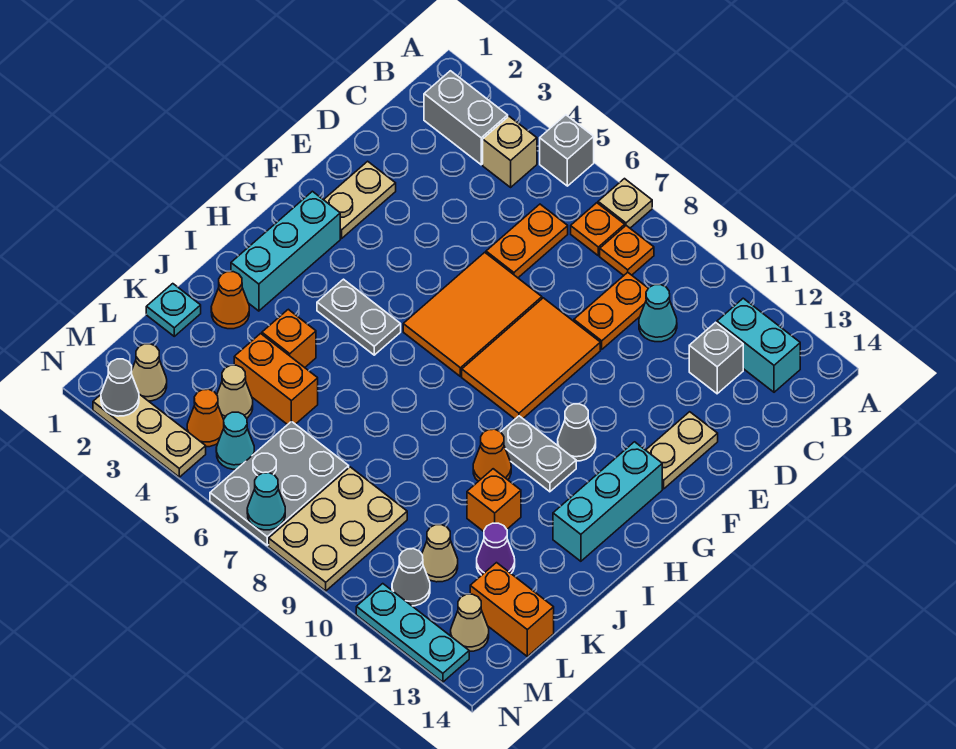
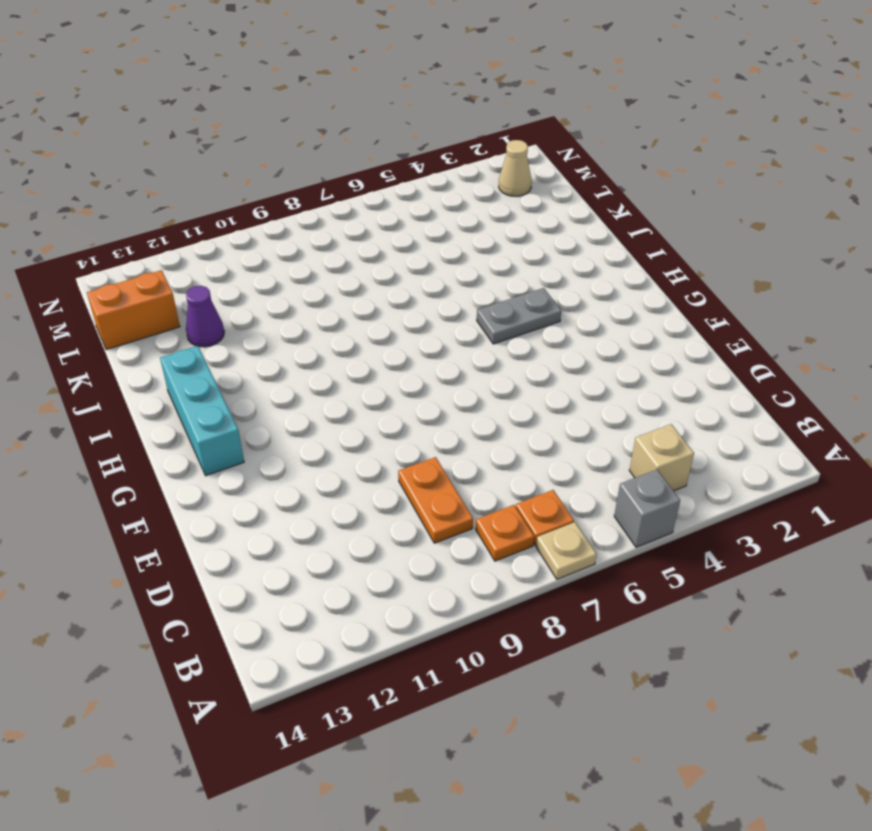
none -> grey brick B2:B3 level 1
none -> cyan brick B12:B13 level 1
none -> orange plate C6:D6 level 1
none -> cyan cone C10 level 1

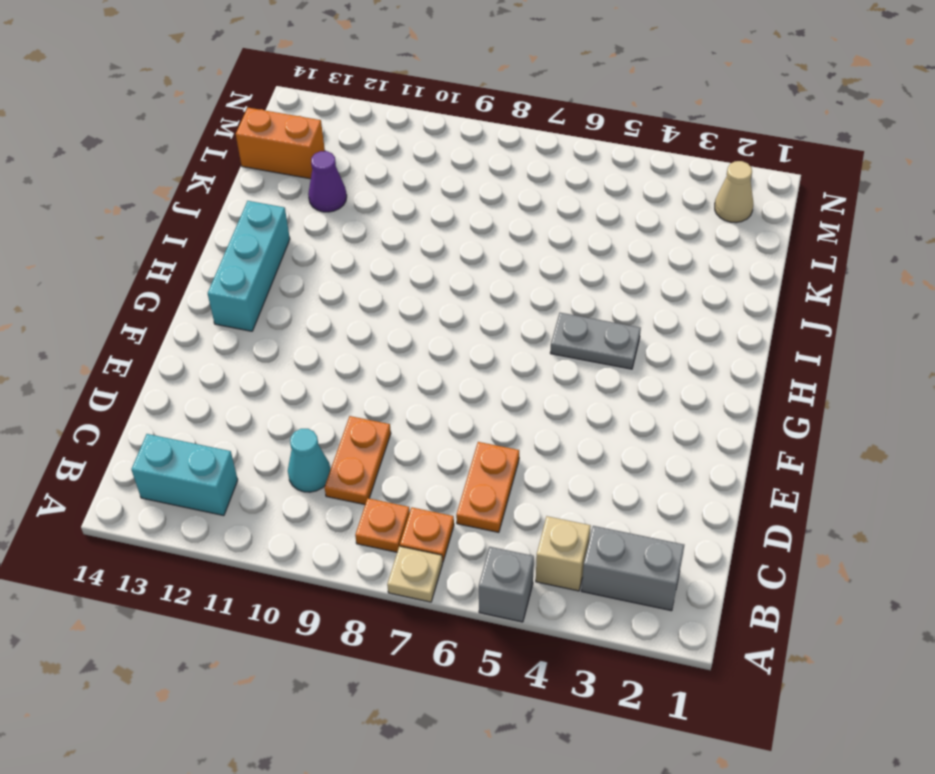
none -> grey brick C12 level 1
none -> tan plate E2:F2 level 1
none -> orange tile E6:G7 level 1
none -> orange tile E8:G9 level 1

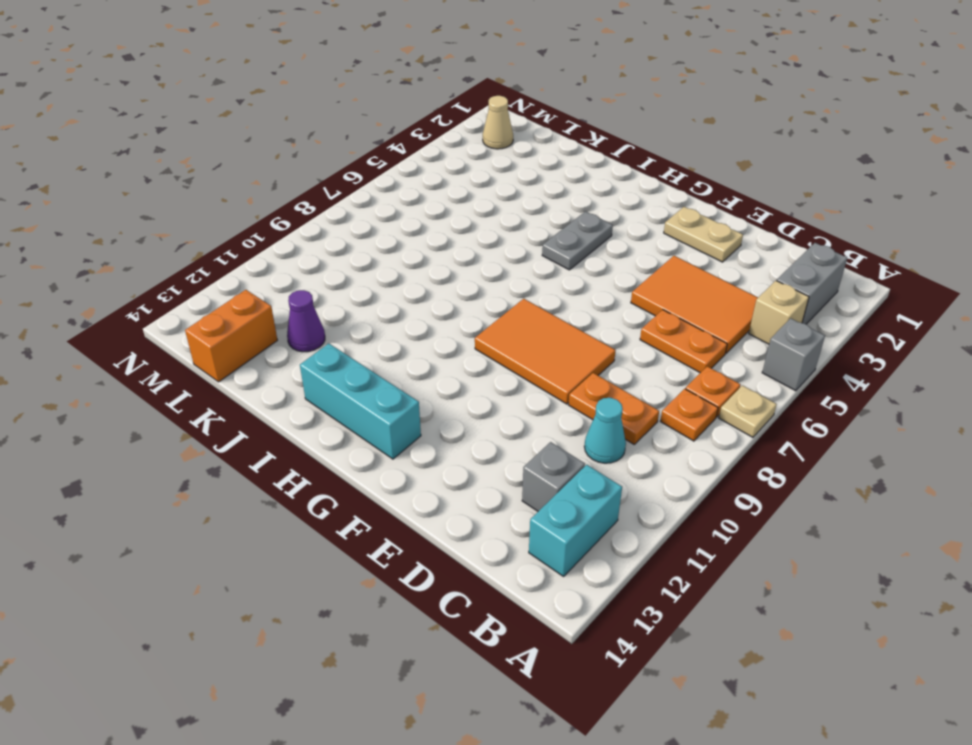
orange tile C4:E5 level 1 -> orange tile E6:G7 level 1
none -> tan plate E13:F13 level 1
none -> cyan brick G2:I2 level 1
none -> grey cone G11 level 1
none -> grey plate H10:H11 level 1

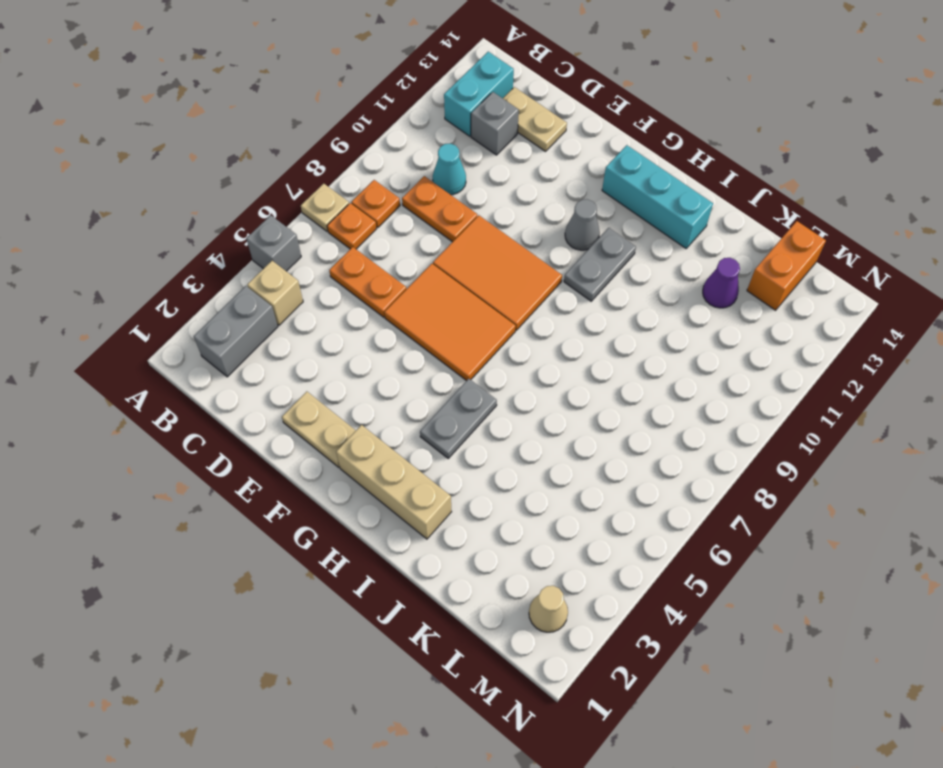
tan plate C13:D13 level 1 -> tan plate E13:F13 level 1
tan brick G2:I2 level 1 -> cyan brick G2:I2 level 1
none -> orange cone I10 level 1
none -> orange cone J2 level 1
none -> orange brick J4 level 1
none -> orange brick J11 level 1

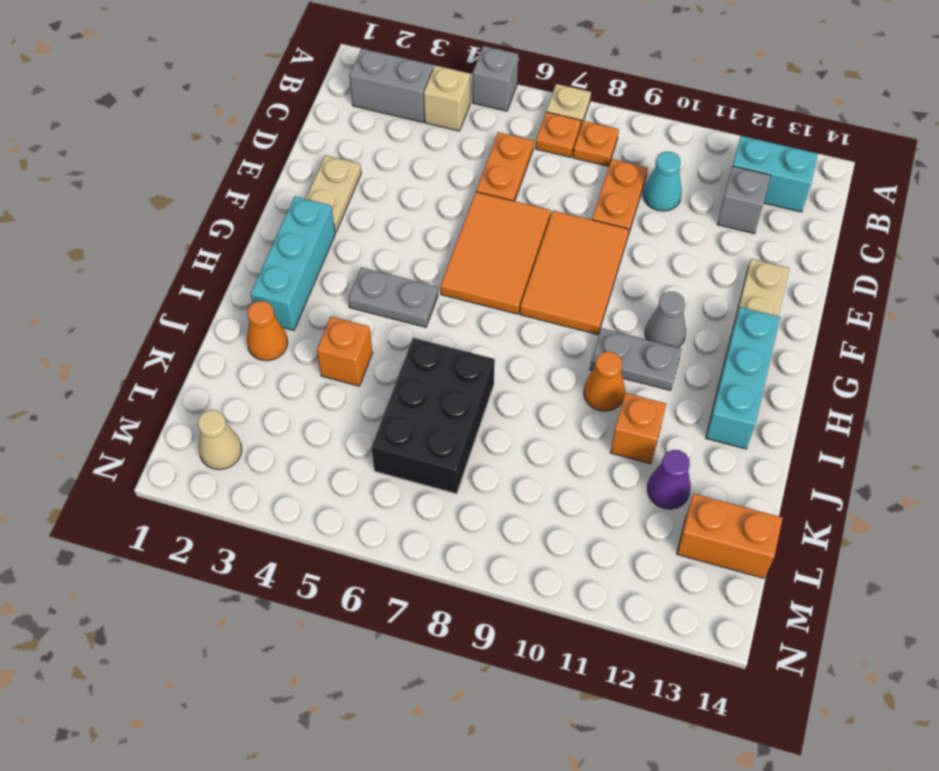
black brick J6:L7 level 1 -> grey plate L6:N7 level 1
none -> cyan plate K1 level 1
none -> orange brick K4:K5 level 1
none -> tan cone L4 level 1
none -> tan plate L8:N9 level 1

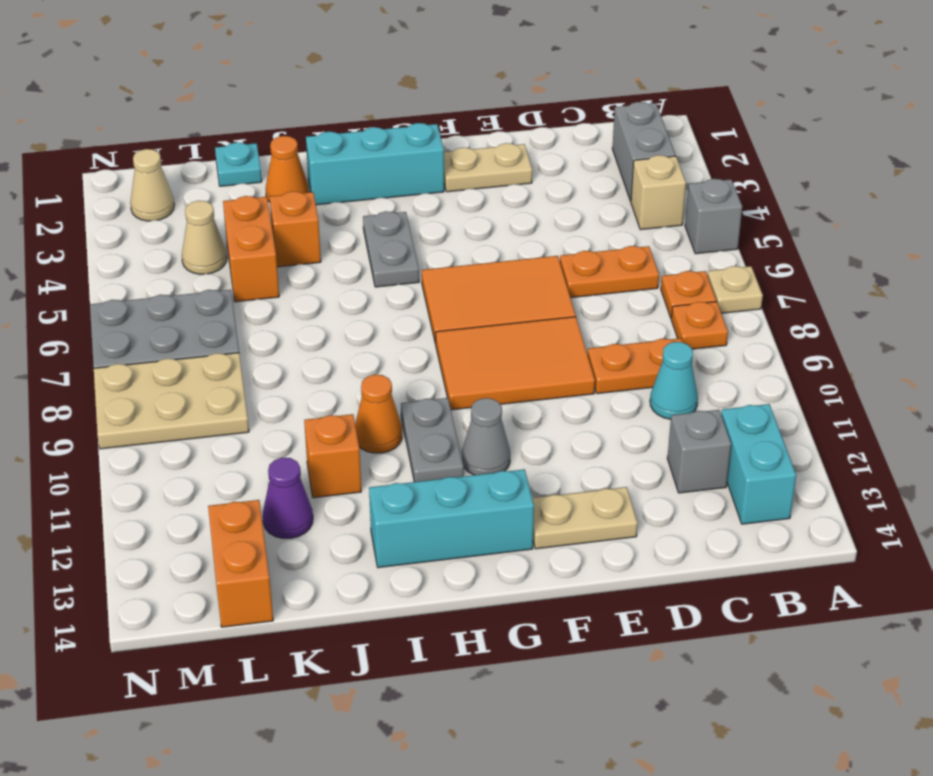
none -> tan cone L11 level 1
none -> orange cone M4 level 1
none -> cyan cone M5 level 1
none -> grey cone M11 level 1

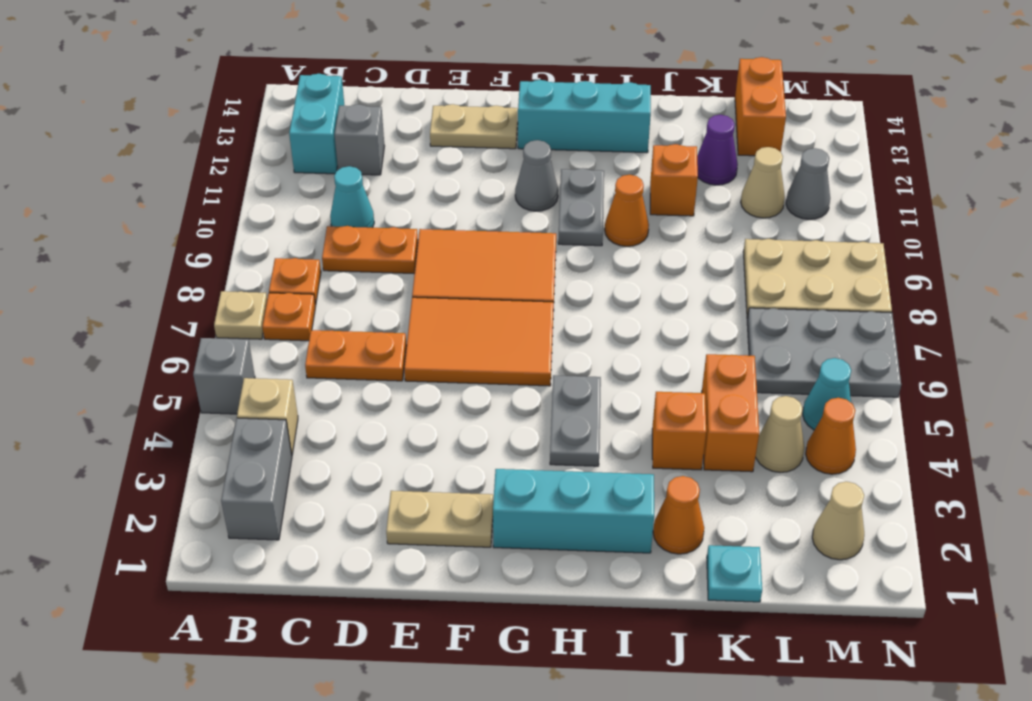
none -> tan cone M13 level 1
none -> tan plate N2:N4 level 1
none -> cyan plate N11:N13 level 1
none -> grey cone N2 level 2

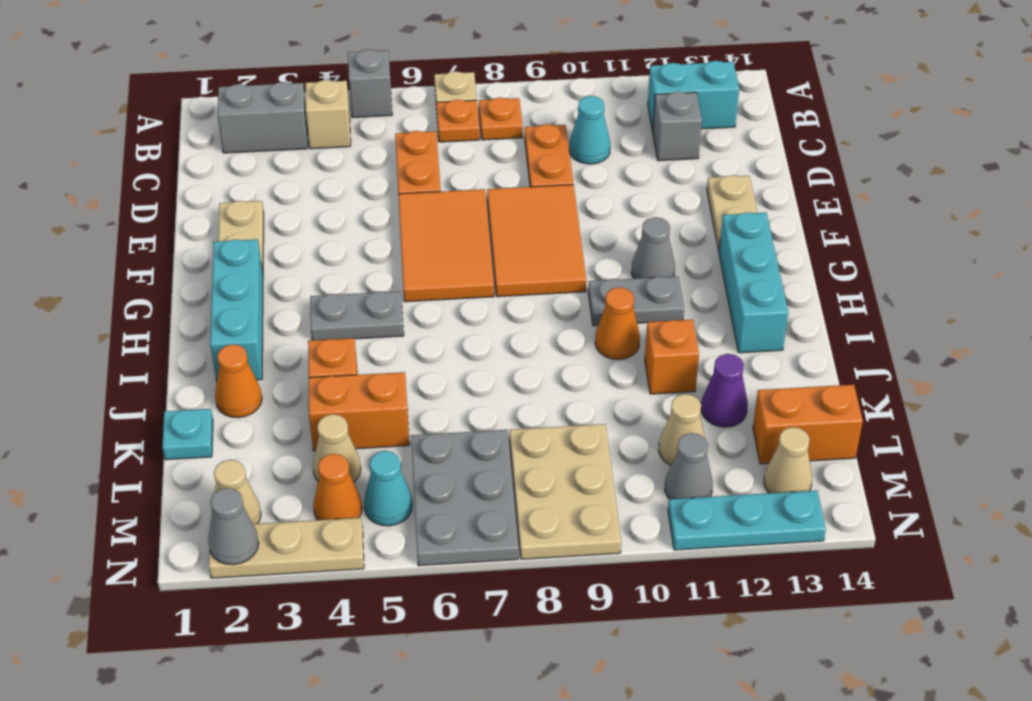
none -> cyan cone N7 level 2

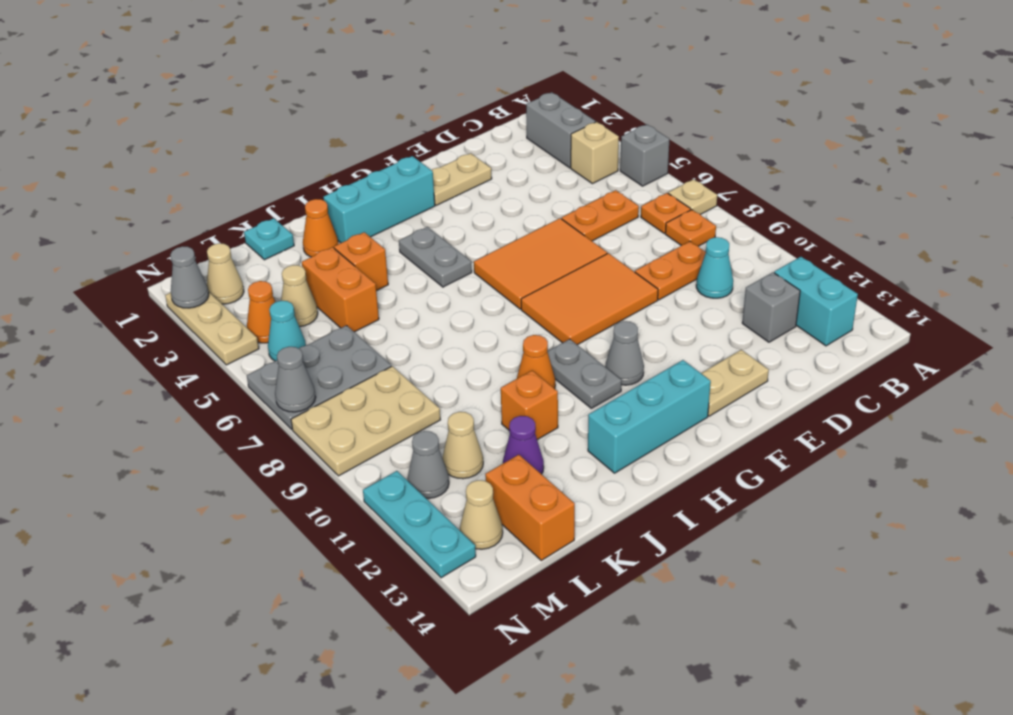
grey cone N7 level 2 -> cyan cone N7 level 2

